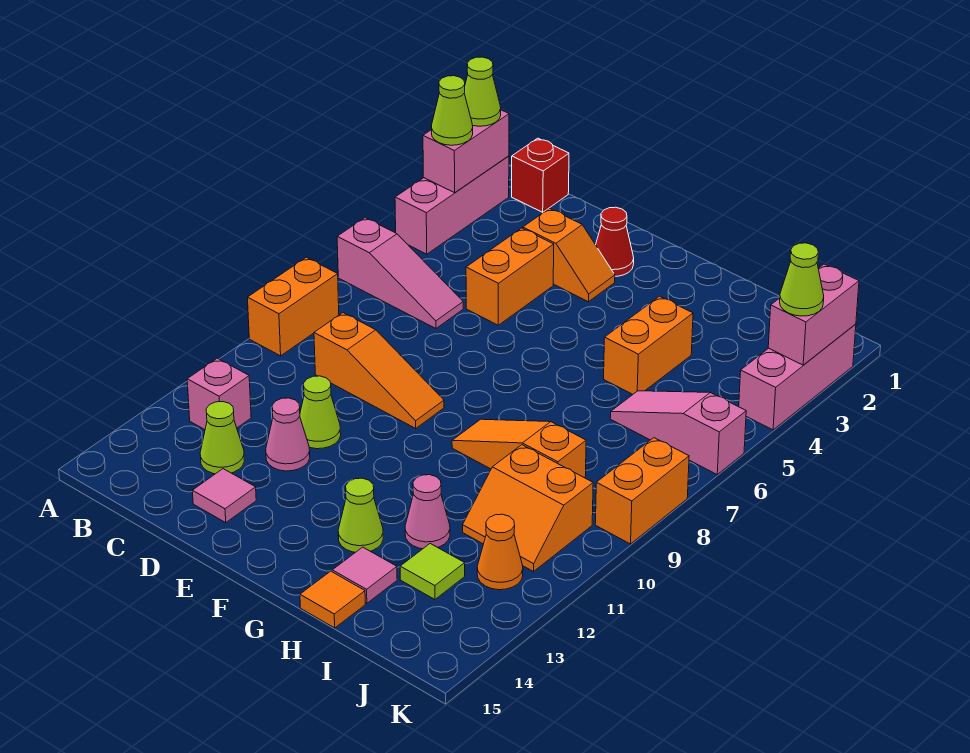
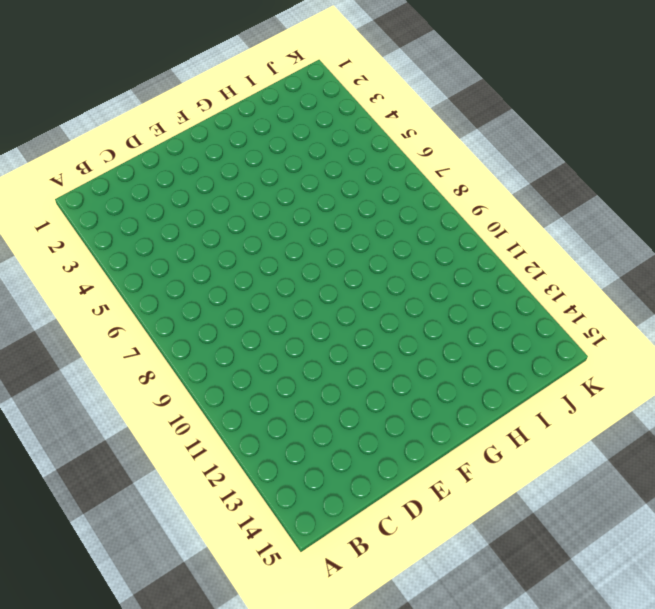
none -> pink brick A2:A4 level 1
none -> pink slope A6:C6 level 1 top A
none -> orange brick A8:A9 level 1
none -> red brick B1 level 1

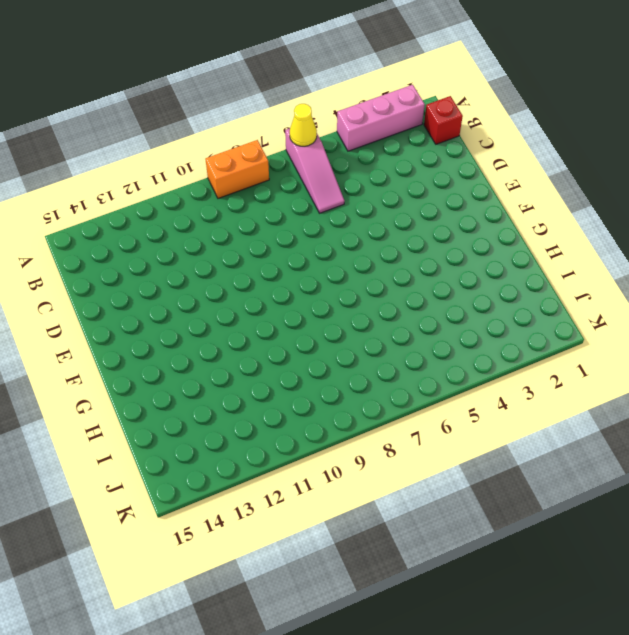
yellow cone A6 level 2 -> none
none -> pink brick B12 level 1
none -> orange slope C9:E9 level 1 top C
none -> lime cone C13 level 1
none -> orange slope D3:E3 level 1 top D

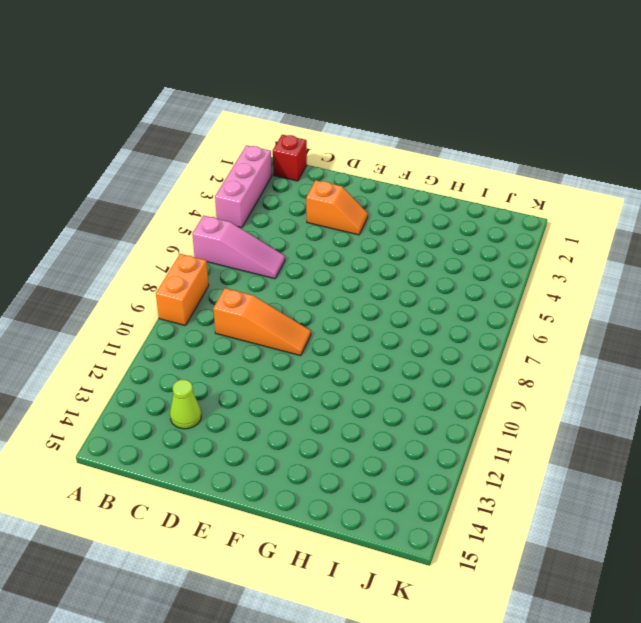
none -> pink brick B12 level 1
none -> orange brick D4:D5 level 1
none -> lime cone D11 level 1
none -> pink cone D12 level 1

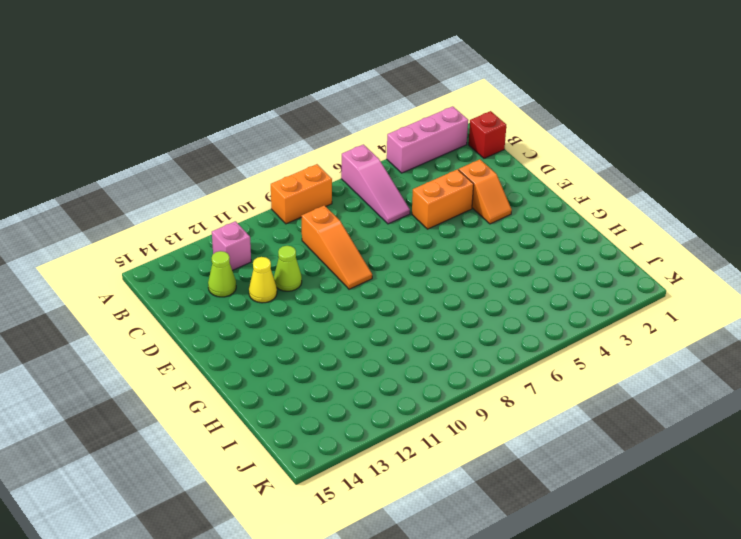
yellow cone D12 level 1 -> pink cone D12 level 1
none -> pink tile D14 level 1
none -> red cone E2 level 1
none -> orange slope G9:I9 level 1 top I
none -> lime cone G13 level 1

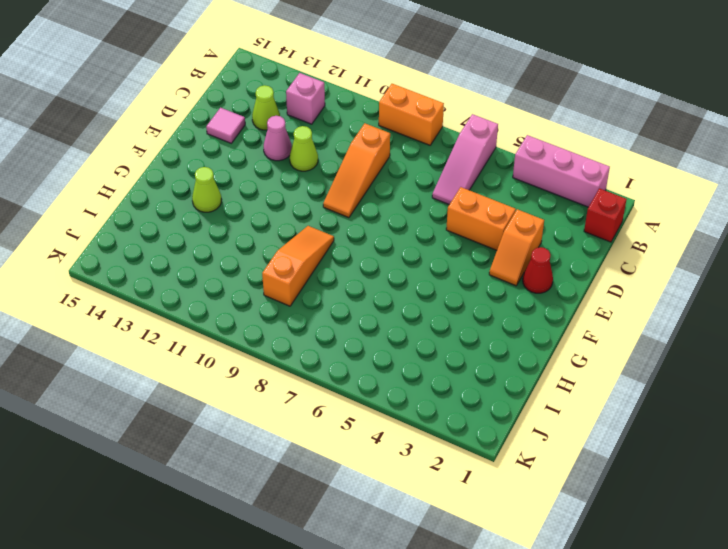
none -> orange brick H4:H5 level 1
none -> pink cone H12 level 1
none -> pink tile H14 level 1
none -> orange tile H15 level 1

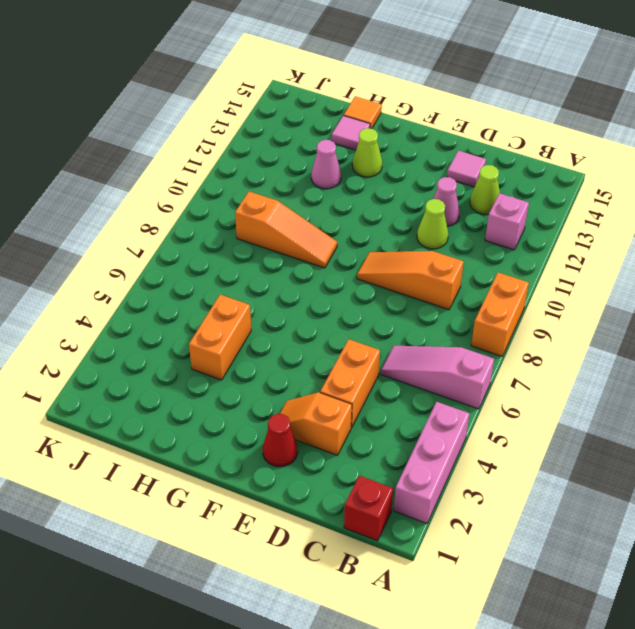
none -> pink slope I6:K6 level 1 top K
none -> orange slope I10:J11 level 1 top 10
none -> lime tile I13 level 1
none -> orange cone J12 level 1

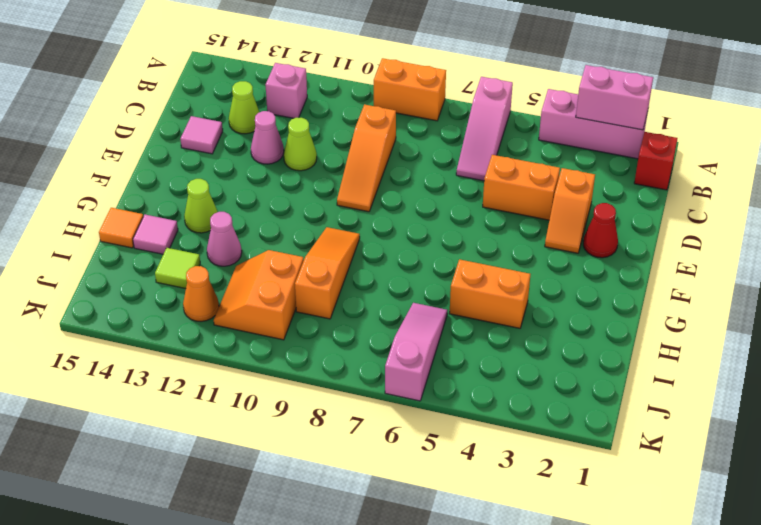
none -> pink brick K2:K4 level 1
none -> orange brick K8:K9 level 1
none -> pink brick K2:K3 level 2
none -> lime cone A2 level 3

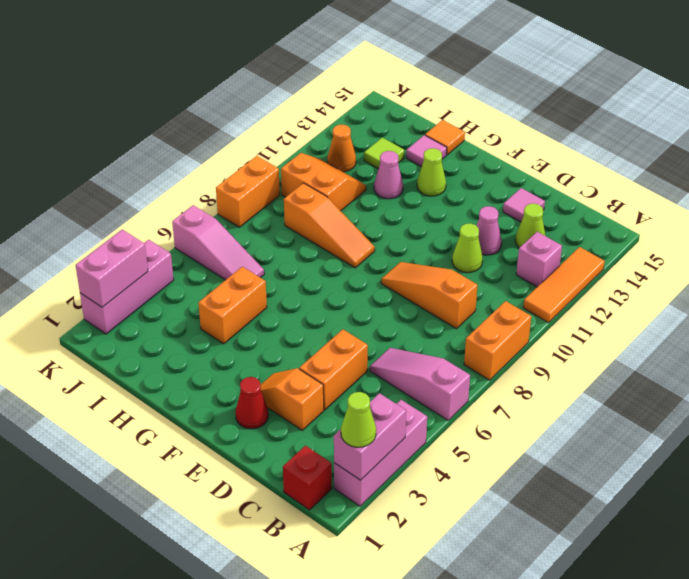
orange tile A11:A13 level 1 -> none
none -> lime cone A3 level 3
none -> lime cone K3 level 3

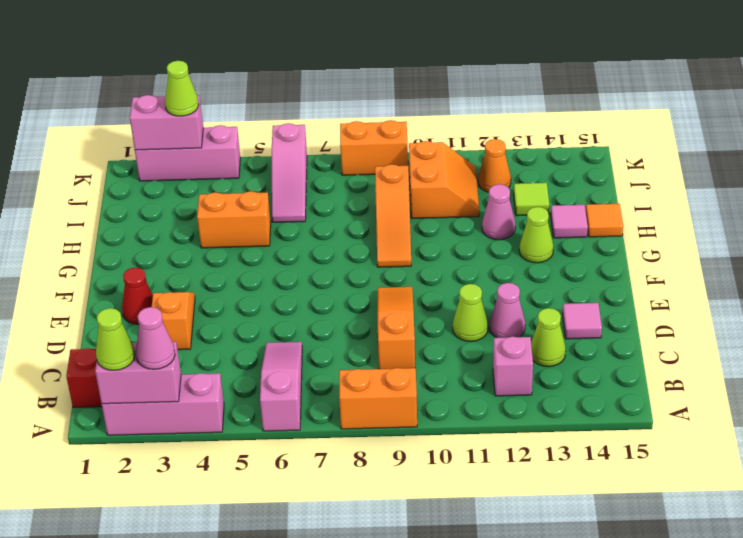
pink cone A3 level 3 -> lime cone A3 level 3
none -> orange brick D4:D5 level 1

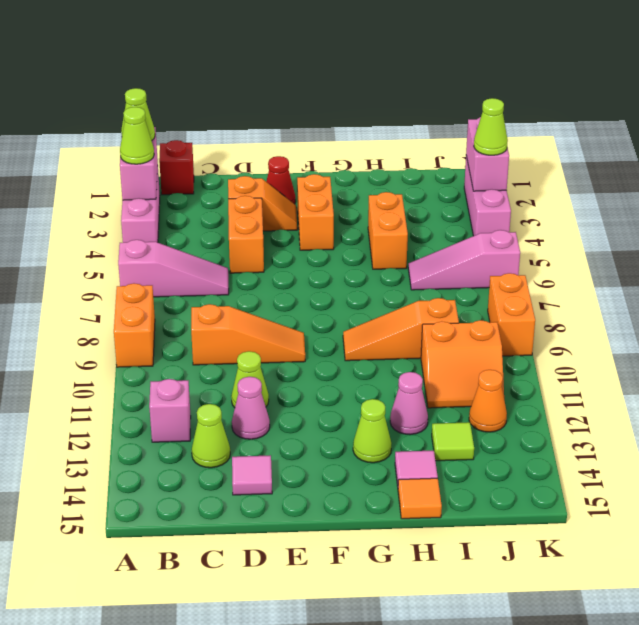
orange brick F3:F4 level 1 -> none

